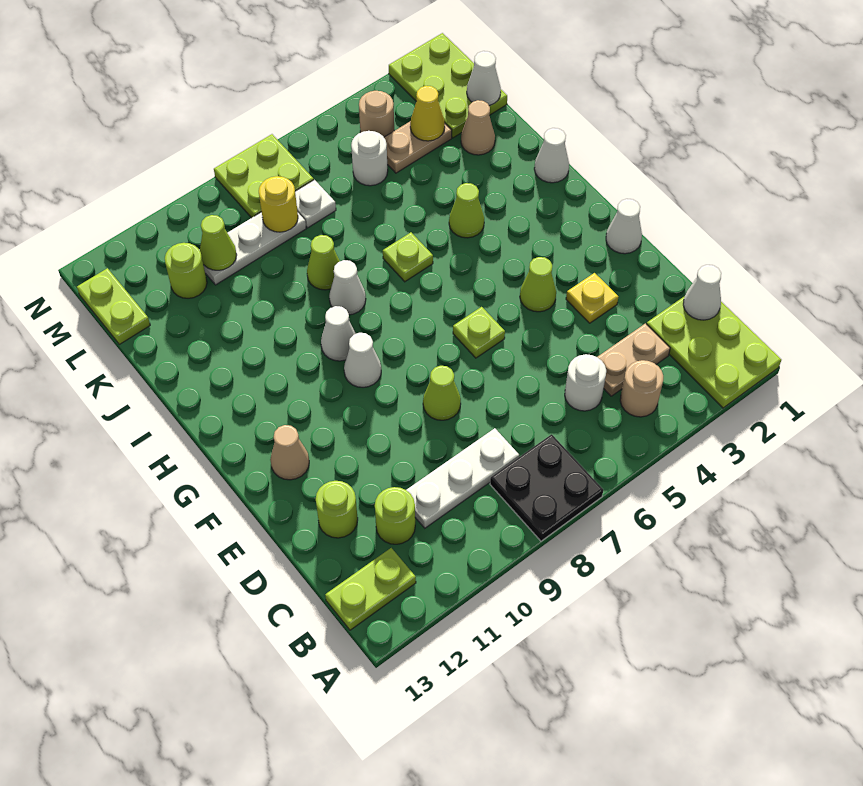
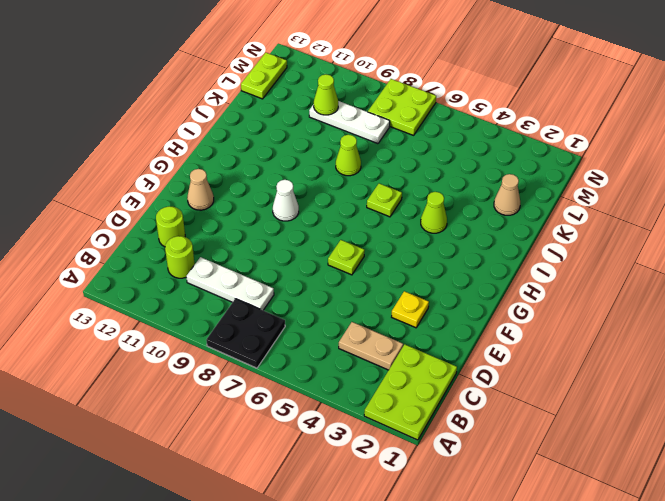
none -> tan round brick B4 level 1
none -> lime plate B12:B13 level 1
none -> white round brick C5 level 1
none -> lime cone E8 level 1

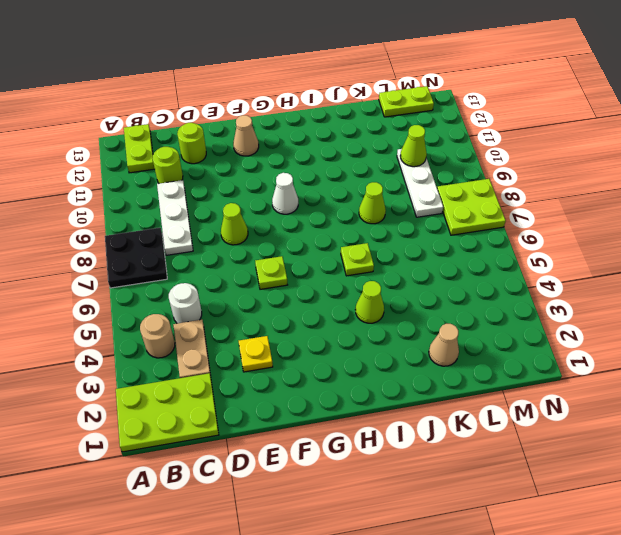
none -> white cone F1 level 1
none -> lime cone F4 level 1
none -> white cone H9 level 1
none -> white cone I1 level 1

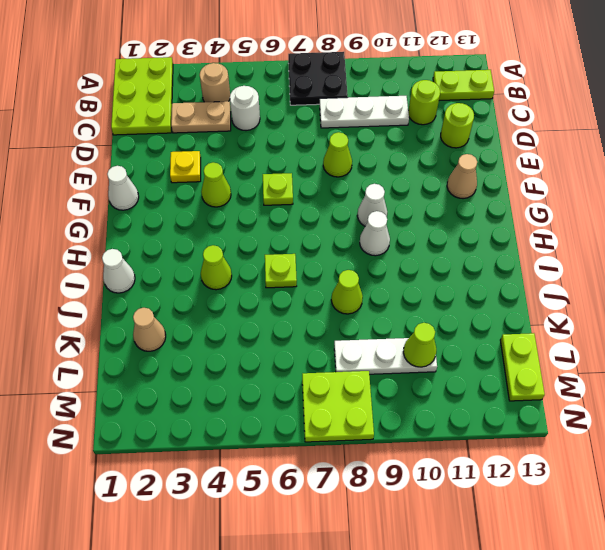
none -> white cone I8 level 1
none -> lime plate L1:N2 level 1
none -> tan plate L3:L4 level 1
none -> white round brick L5 level 1

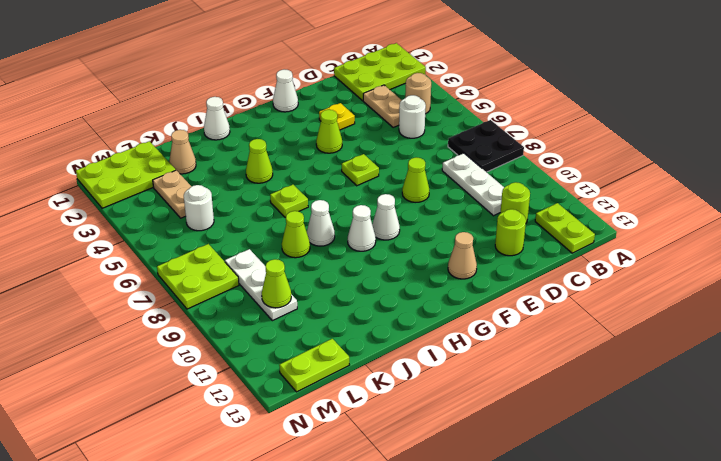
none -> white plate L7 level 1
none -> lime round brick L11 level 1
none -> tan round brick M4 level 1
none -> white cone C1 level 2

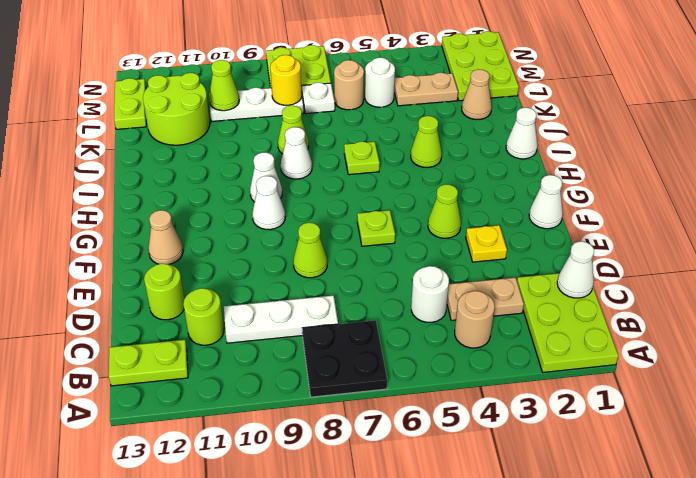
lime round brick K11:L12 level 1 -> lime round brick L11 level 1
tan round brick L6 level 1 -> tan round brick M4 level 1
none -> white cone L1 level 2
none -> yellow cone L3 level 2

